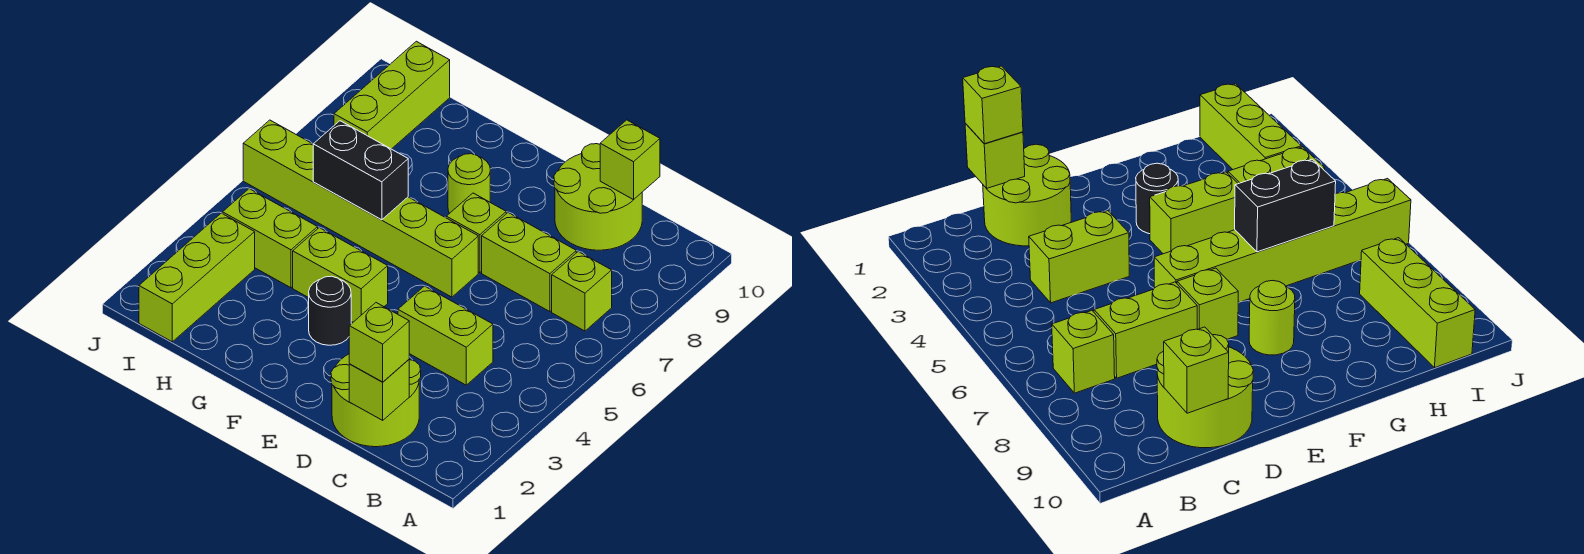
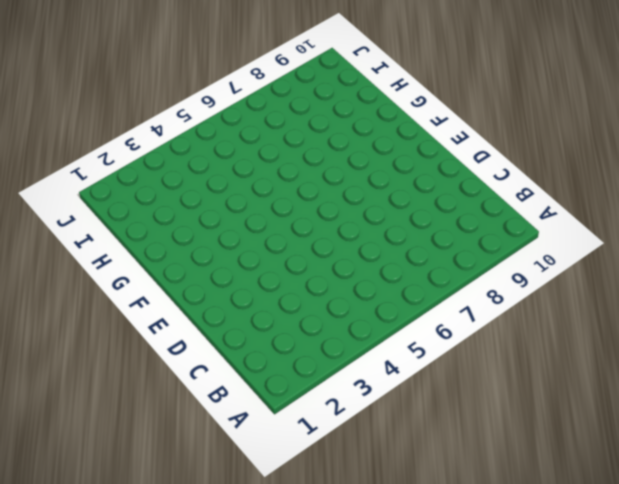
none -> lime brick B7 level 1
none -> lime round brick C1:D2 level 1
none -> lime brick C4:D4 level 1

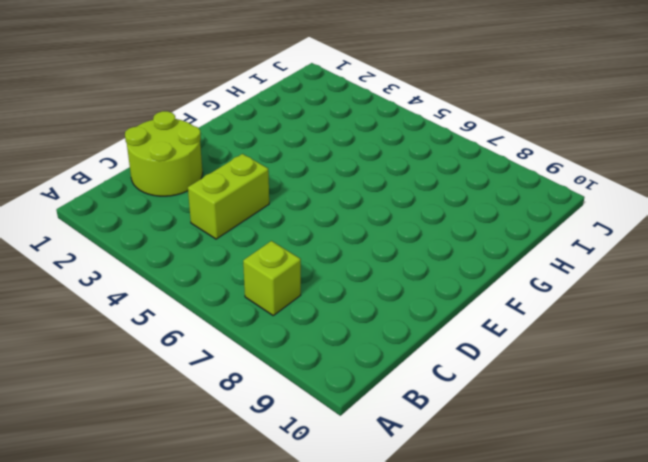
none -> lime brick C7:D7 level 1
none -> lime round brick C9:D10 level 1
none -> lime brick E6:J6 level 1

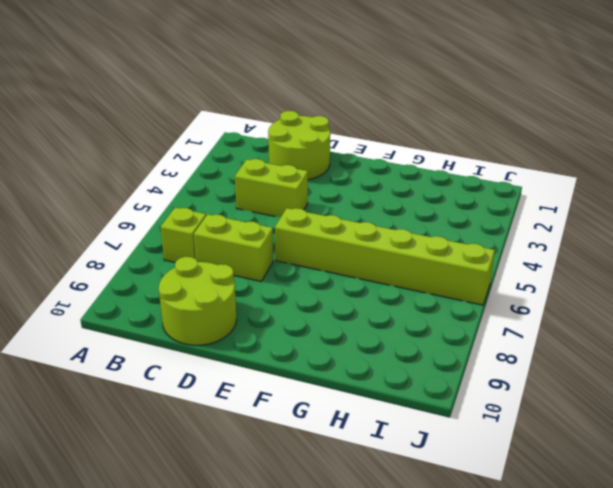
none -> lime brick E7 level 1
none -> black round brick F3 level 1
none -> lime brick F4:G4 level 1

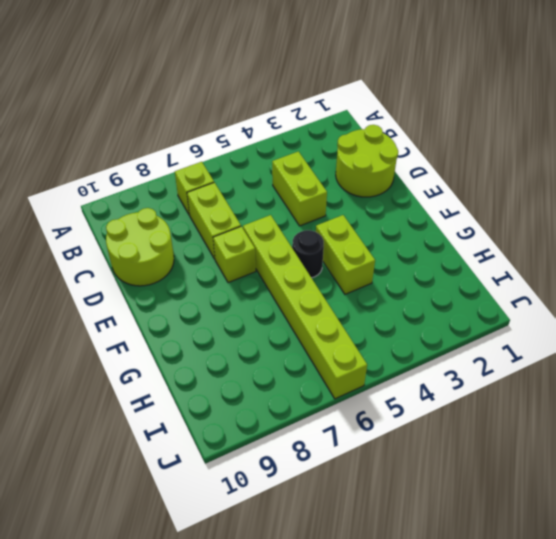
black round brick F5 level 1 -> black round brick F3 level 1
none -> lime round brick F8 level 1
none -> lime brick H4:I4 level 1
none -> lime brick I1:I3 level 1

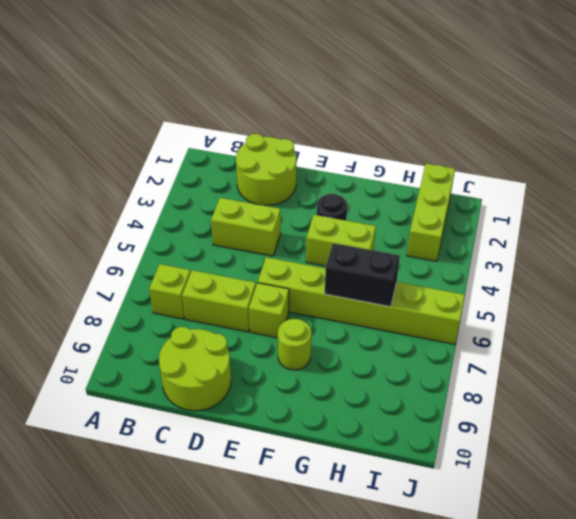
none -> lime brick H4:I4 level 1
none -> lime brick I8:I10 level 1
none -> lime brick C1 level 2

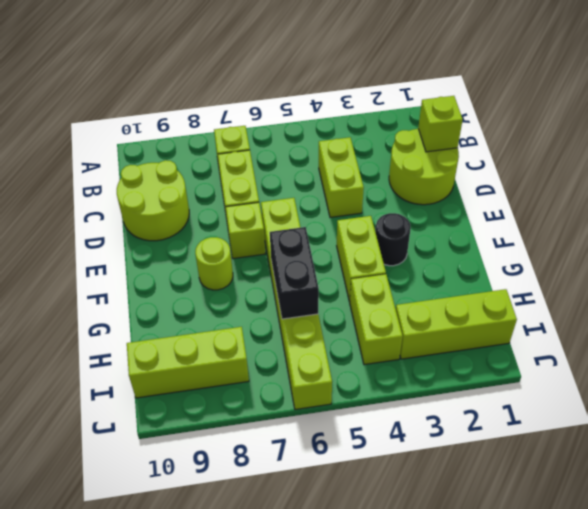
none -> lime brick C10 level 2
none -> lime brick C1 level 3

